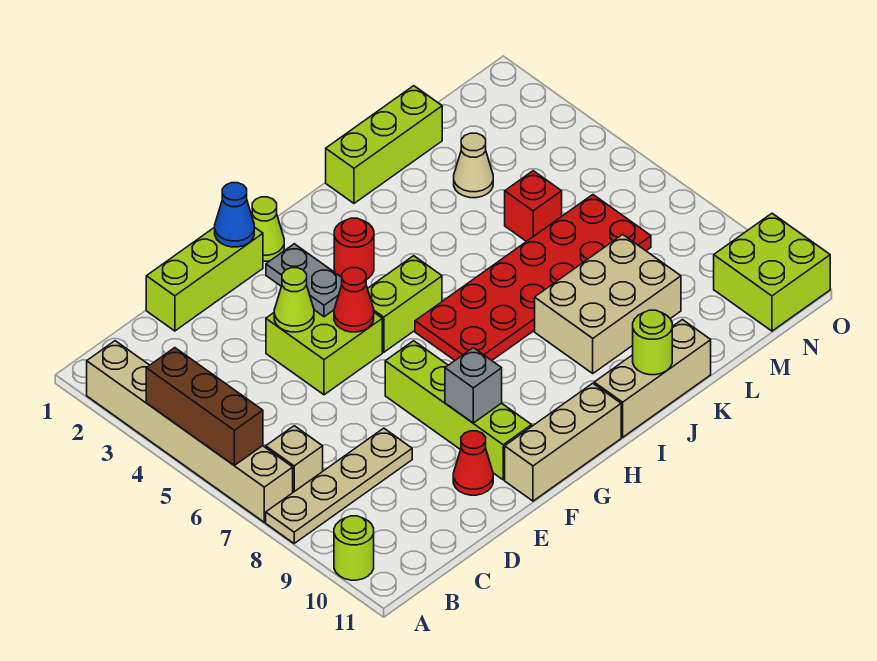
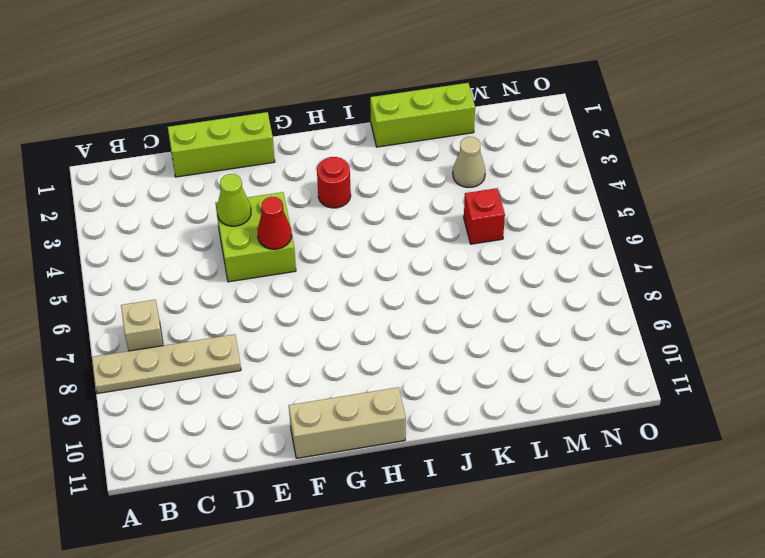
none -> tan brick A2:A7 level 1
none -> lime round brick A10 level 1
none -> red cone E10 level 1

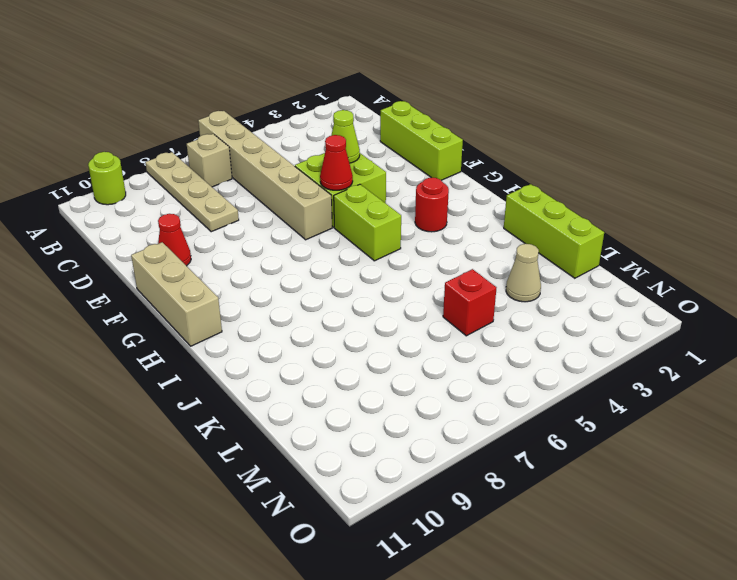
tan brick A6:F6 level 1 -> tan brick A2:A7 level 1
none -> lime brick F7:F10 level 1
none -> lime cone G1 level 1
none -> red plate H6:M7 level 1

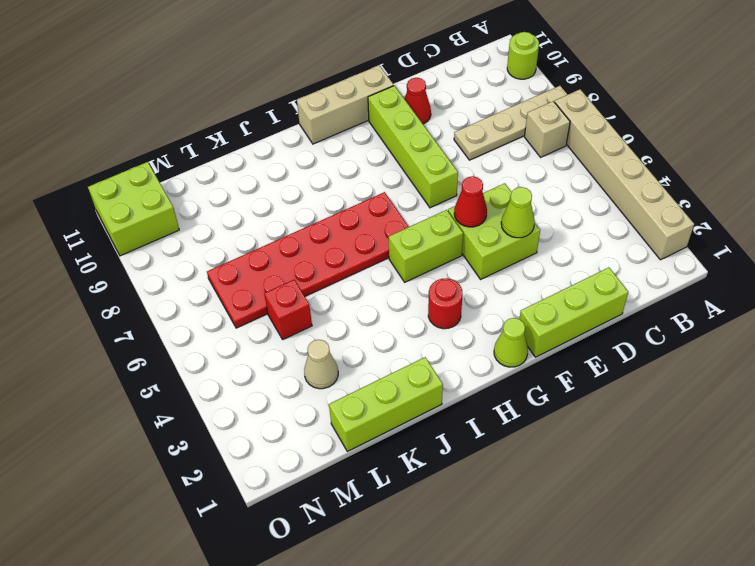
none -> tan brick I11:K11 level 1
none -> tan brick J8:L9 level 1
none -> brown brick A4:A6 level 2

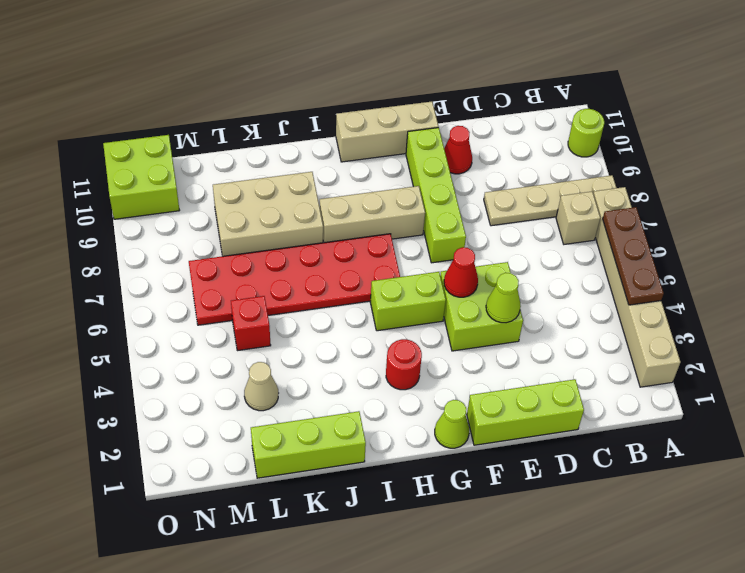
brown plate A4:A6 level 2 -> brown brick A4:A6 level 2
tan brick G8:I8 level 1 -> tan brick I11:K11 level 1
none -> blue cone F1 level 2
none -> grey plate F3:F4 level 2
none -> grey brick F9 level 2

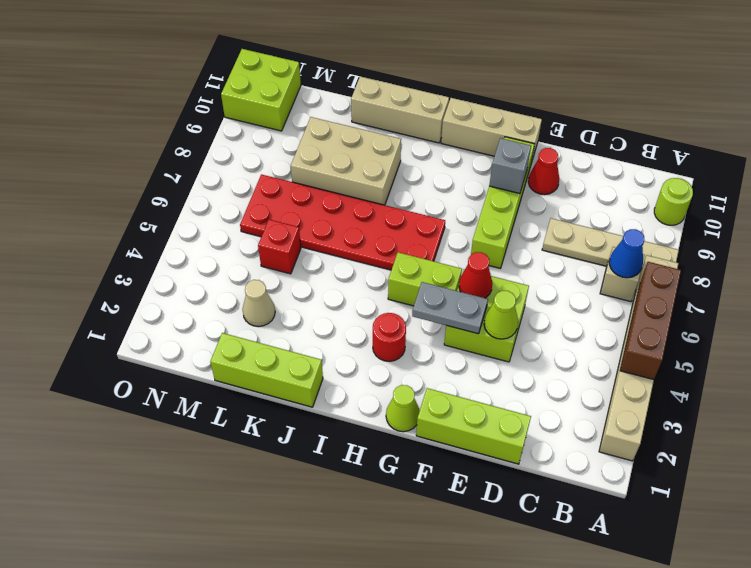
blue cone B7 level 2 -> blue cone F1 level 2
grey plate F4:G4 level 2 -> grey plate F3:F4 level 2
none -> lime round brick J11 level 2

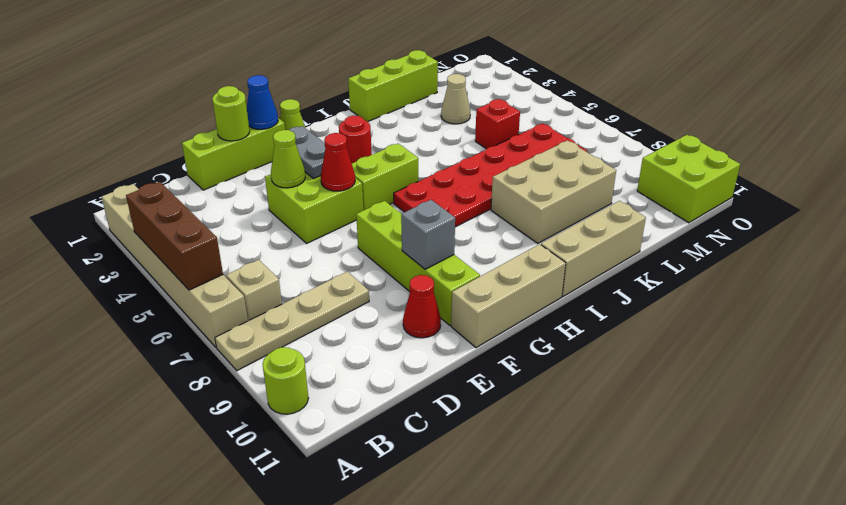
lime round brick E1 level 2 -> lime round brick J11 level 2

